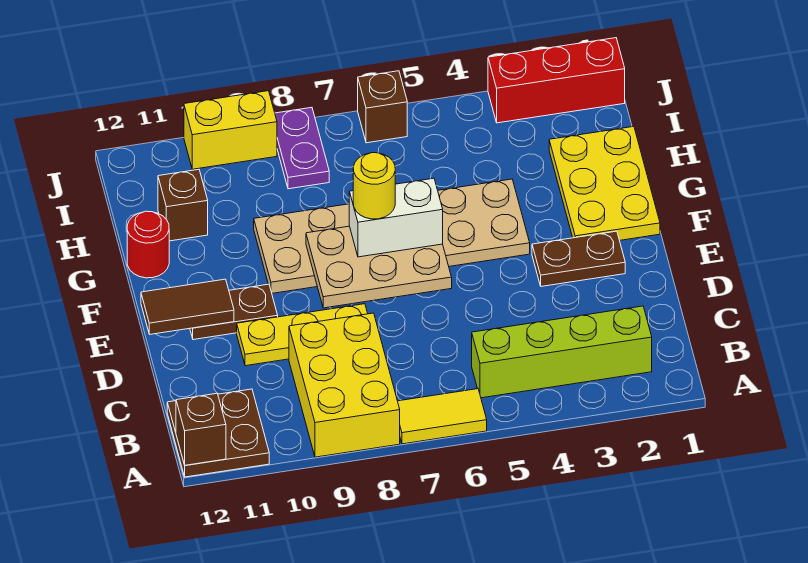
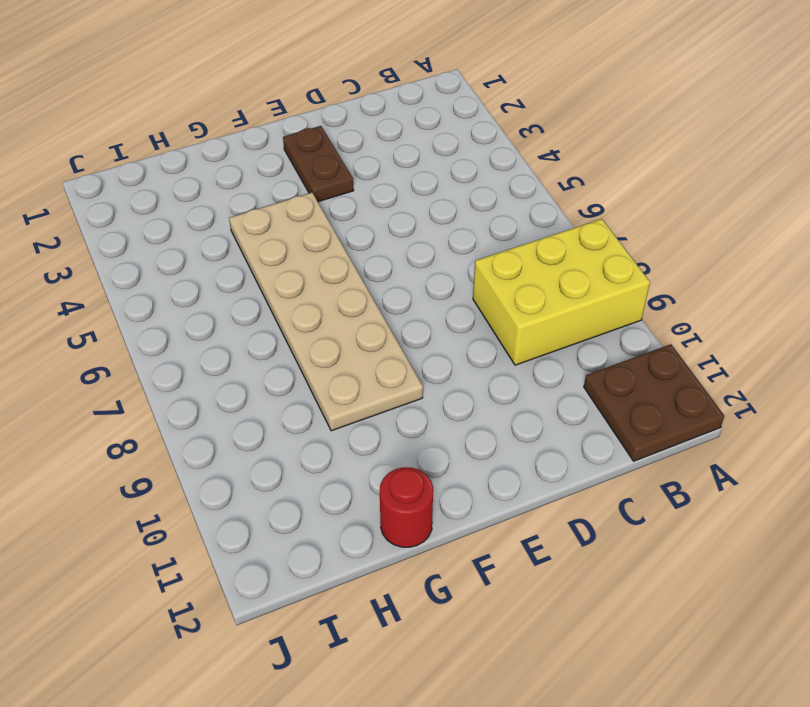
none -> yellow tile A6:A7 level 1
none -> lime brick B2:B5 level 1
none -> yellow plate D8:D10 level 1

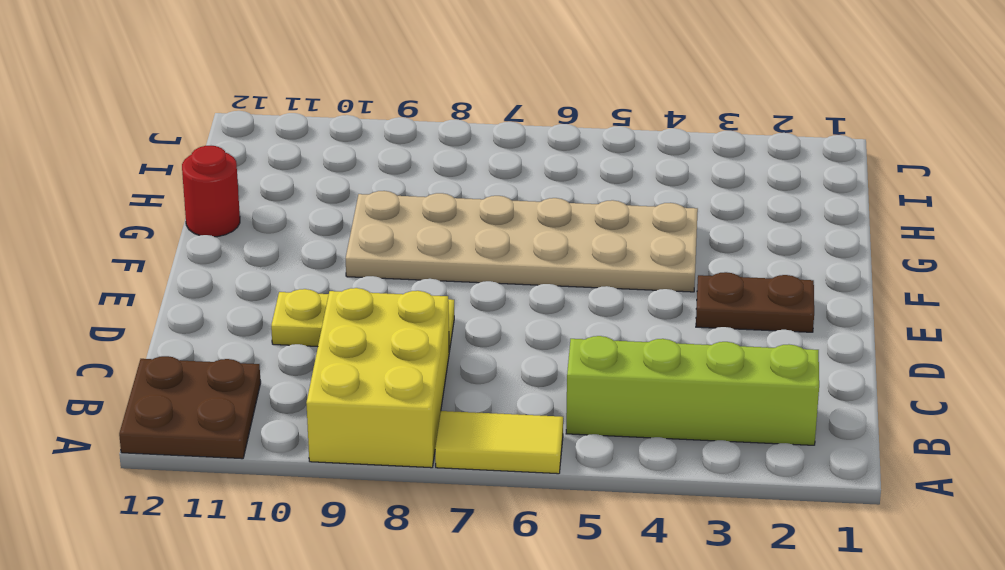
none -> brown plate E10:E11 level 1
none -> yellow plate F1:H2 level 1
none -> brown brick H11 level 1

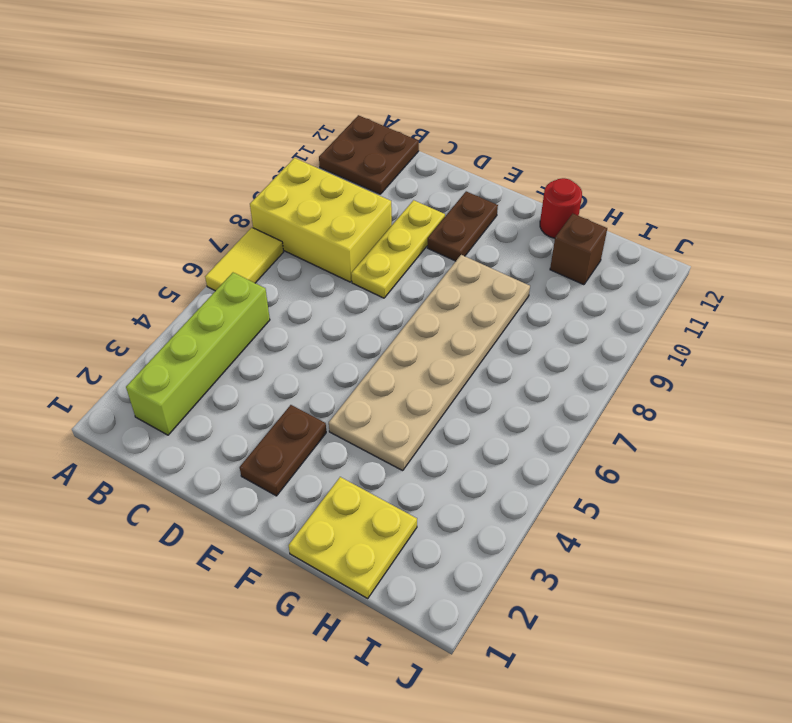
yellow plate G1:H2 level 1 -> yellow plate F1:H2 level 1
none -> purple plate I8:J8 level 1
none -> red brick J1:J3 level 1
none -> brown brick J6 level 1

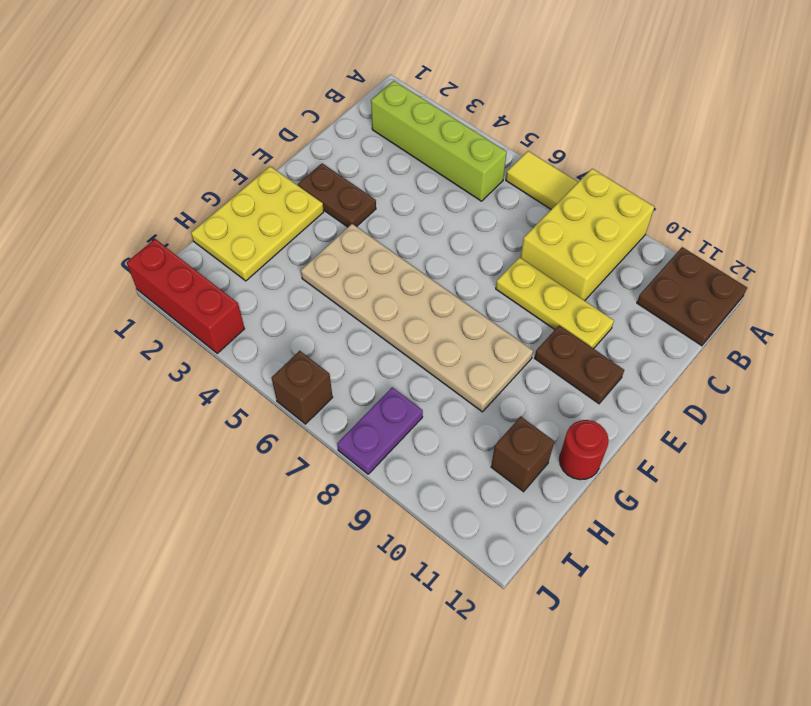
none -> yellow brick J9:J10 level 1
none -> brown brick A12 level 2
none -> tan plate E6:F8 level 2

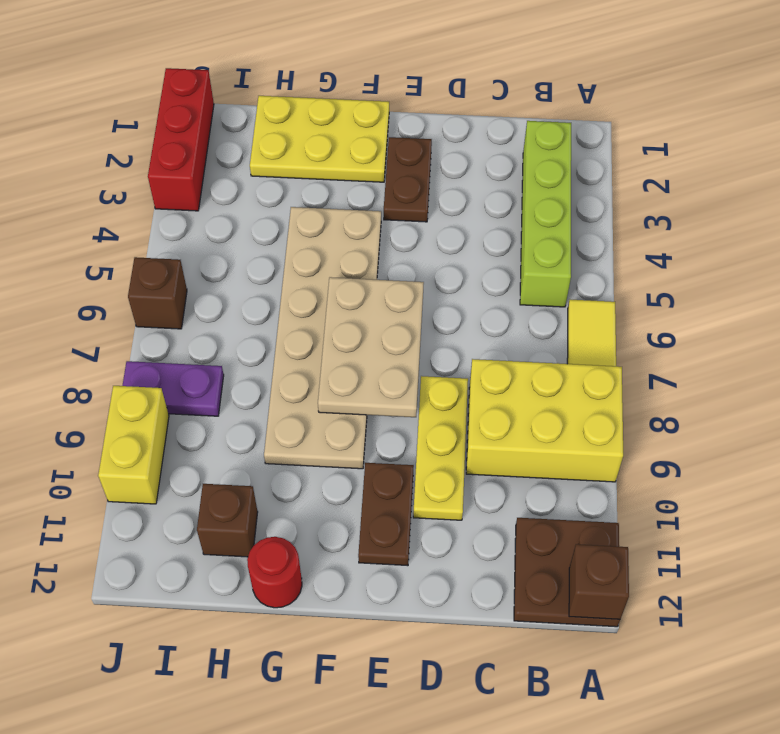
none -> brown tile E11:E12 level 2
none -> white brick F6:F7 level 3
none -> yellow round brick F7 level 4

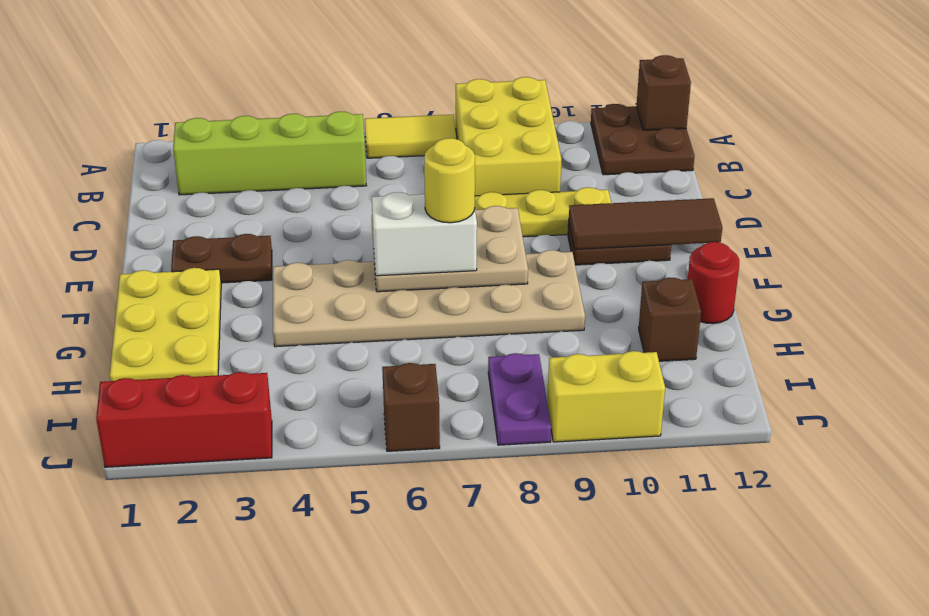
brown tile E10:E12 level 2 -> brown tile E11:E12 level 2

